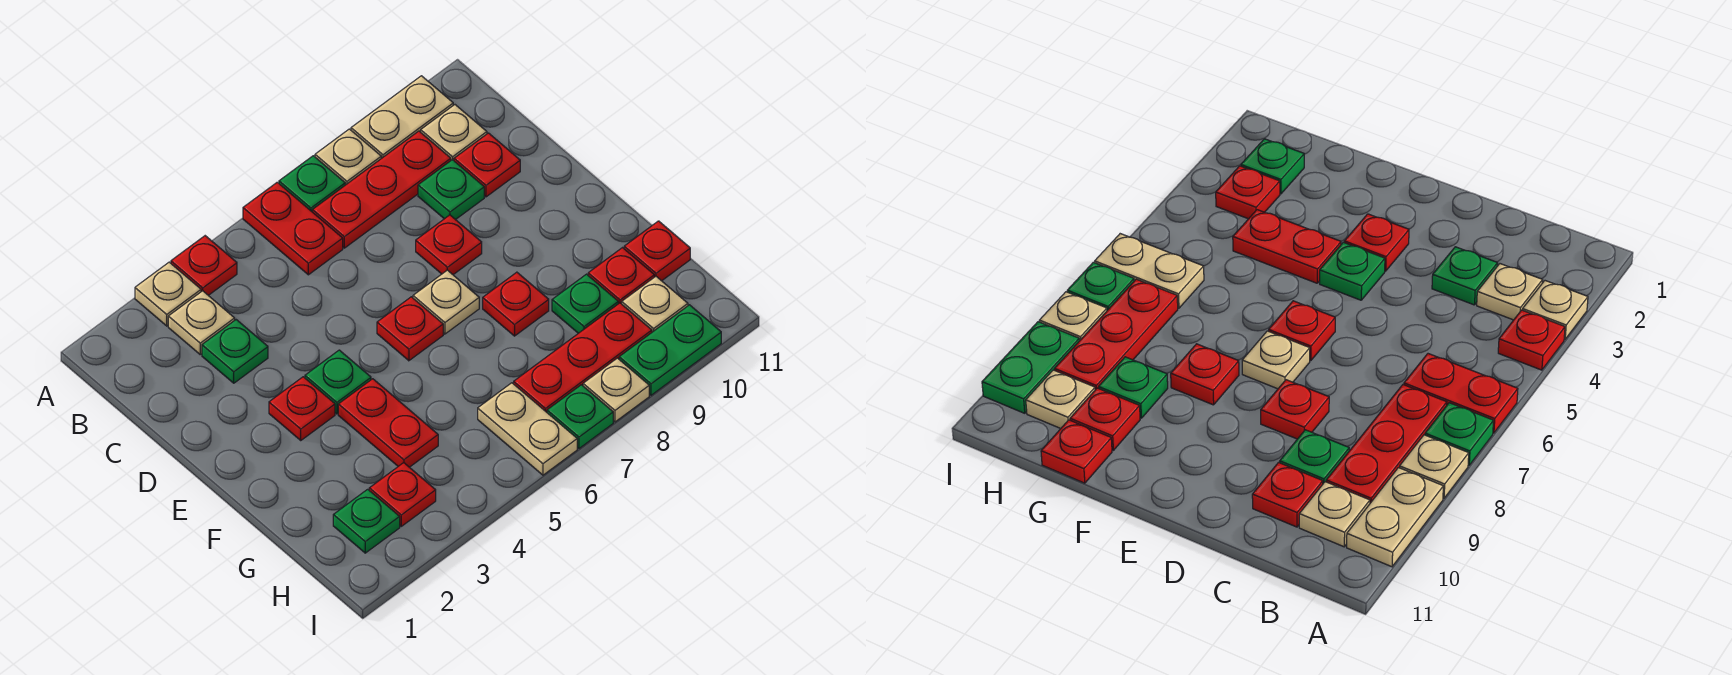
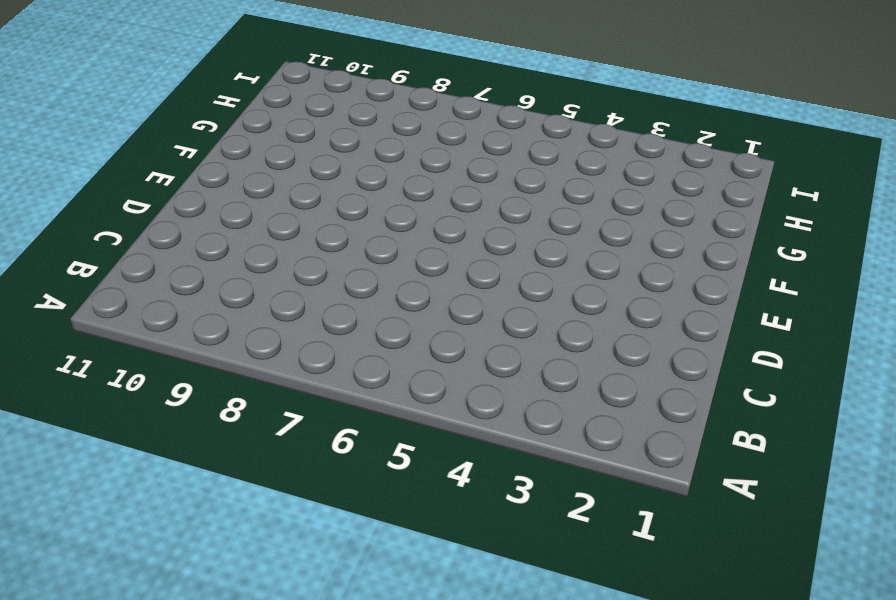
none -> tan plate A3 level 1
none -> red plate A4 level 1
none -> red plate A6:B6 level 1
none -> green plate A7 level 1

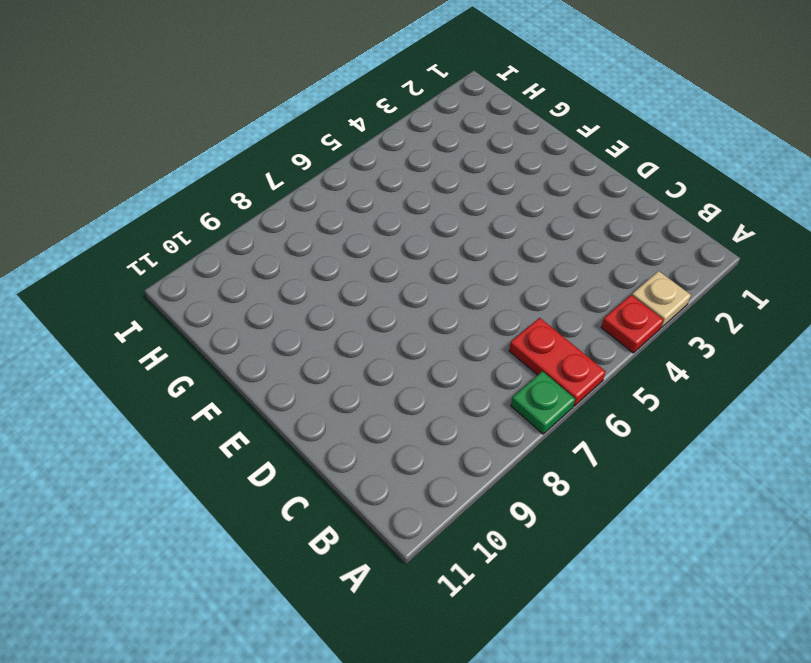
none -> tan plate A8 level 1
none -> tan plate A9:A10 level 1
none -> tan plate B3 level 1
none -> red plate B7:B9 level 1

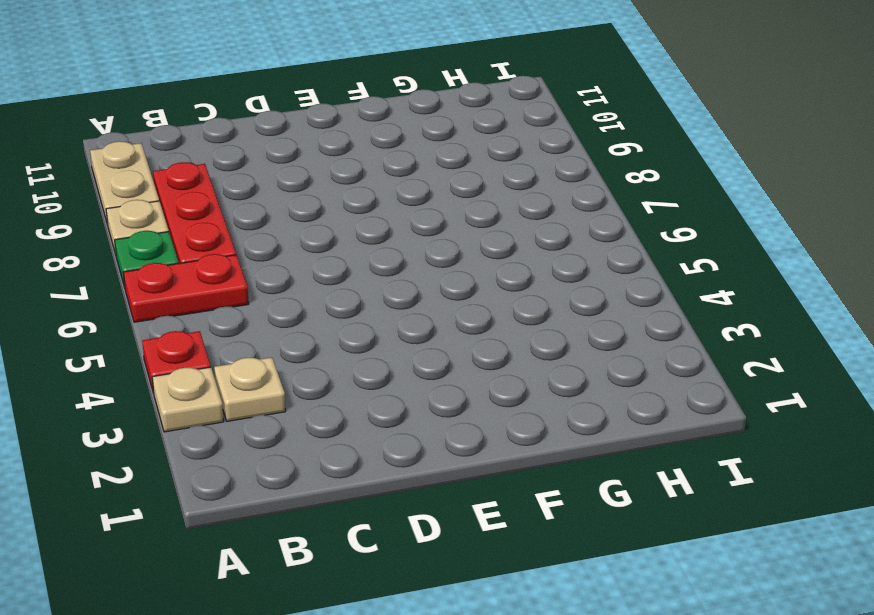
none -> tan plate B10 level 1
none -> green plate C3 level 1
none -> green plate C9 level 1
none -> red plate C10 level 1

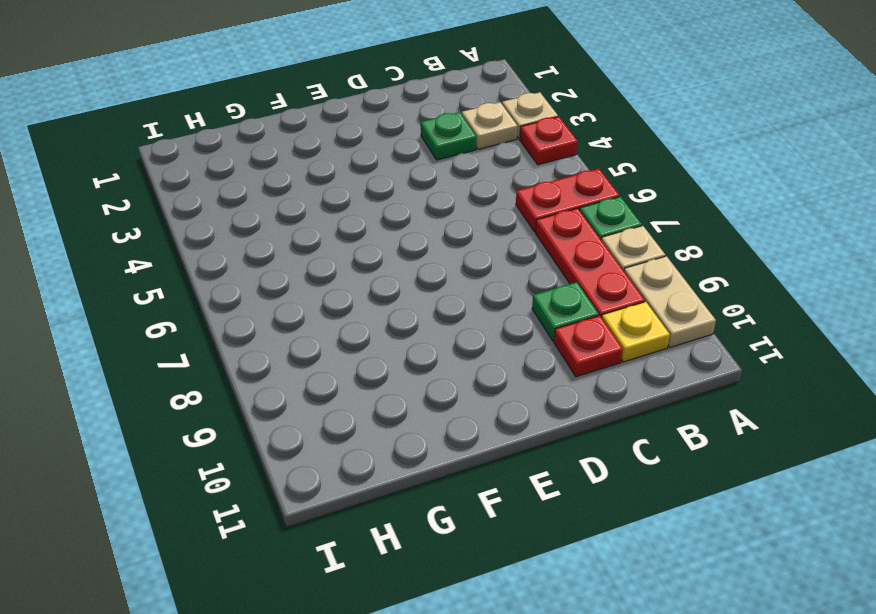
yellow plate B10 level 1 -> tan plate B10 level 1
none -> red plate D8 level 1
none -> red plate E3 level 1
none -> green plate E4 level 1
none -> red plate E6 level 1

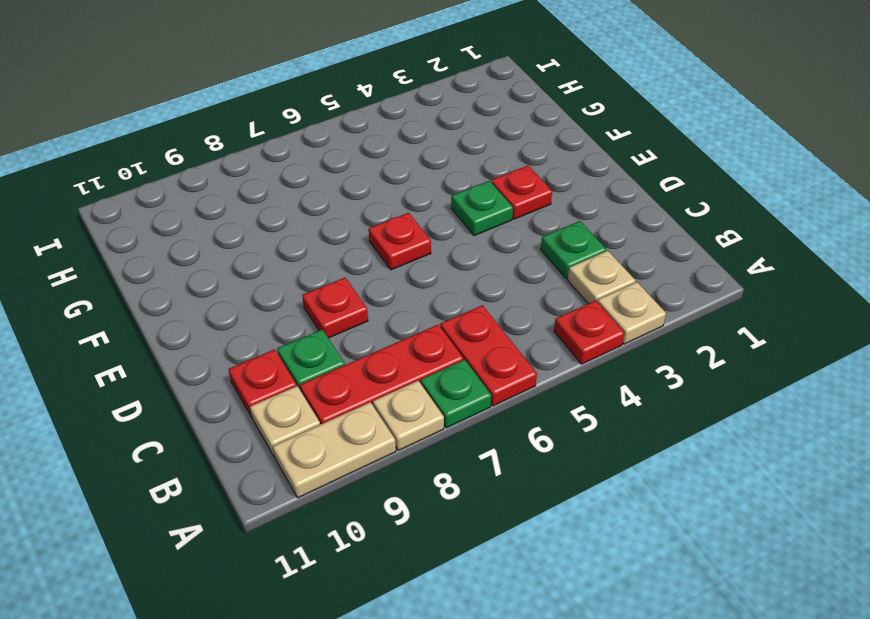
none -> tan plate E7 level 1
none -> red plate F4:G4 level 1
none -> red plate F8 level 1
none -> green plate G9 level 1

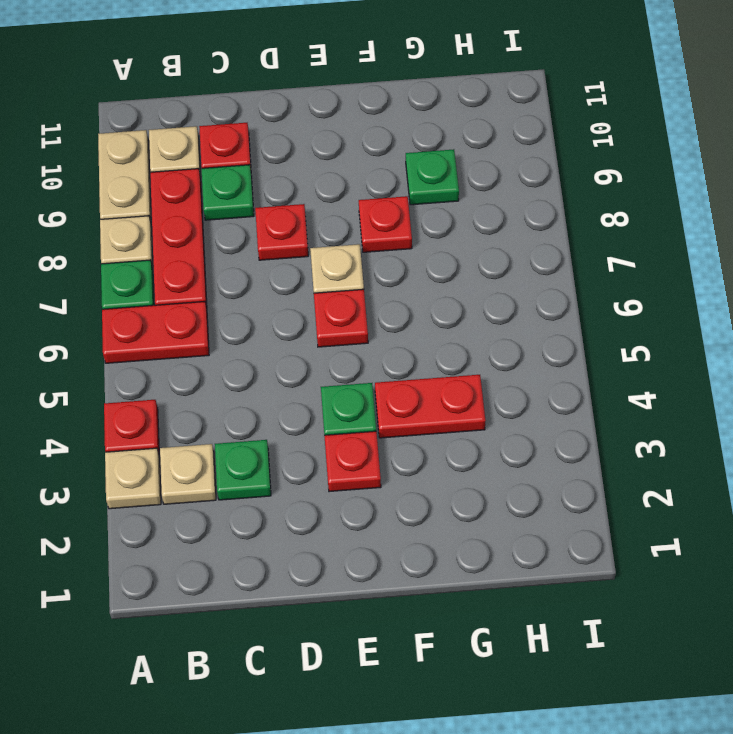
none -> red plate G10 level 1
none -> red plate G11 level 1
none -> green plate H2 level 1
none -> red plate H3 level 1

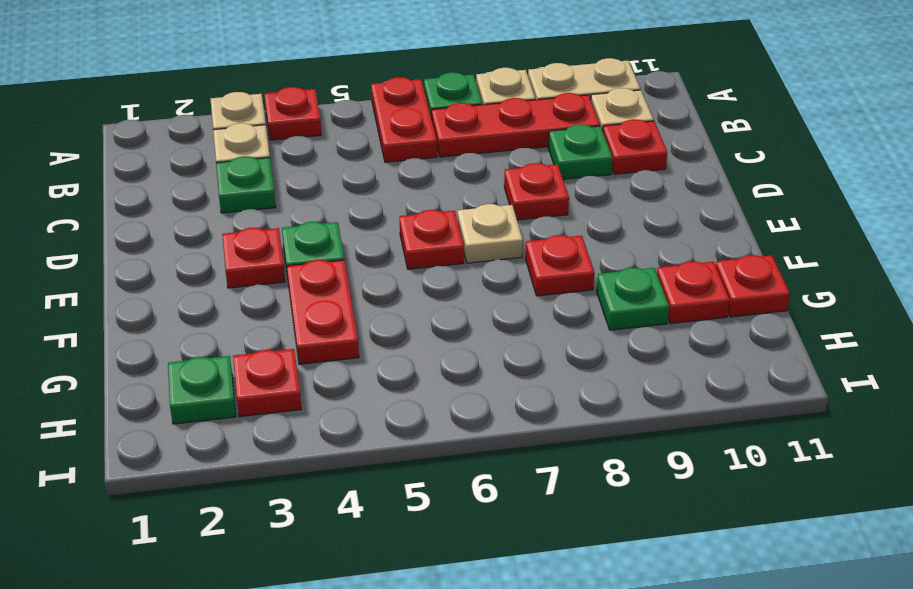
none -> tan plate H6:I6 level 1
none -> red plate H7:H9 level 1
none -> tan plate H10 level 1
none -> green plate I7 level 1

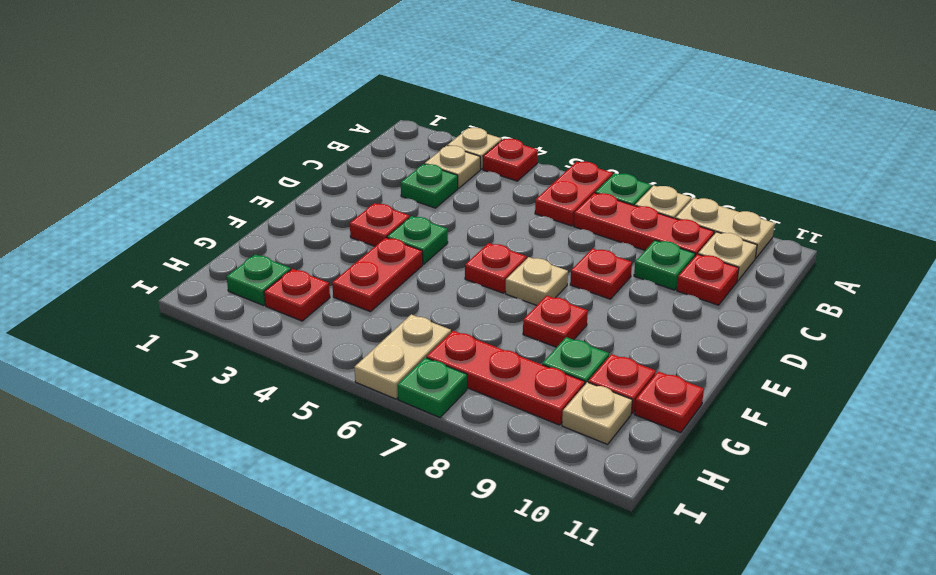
none -> tan plate I8 level 1
none -> green plate I9:I10 level 1

